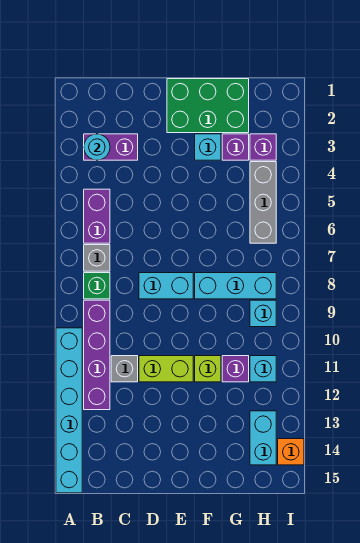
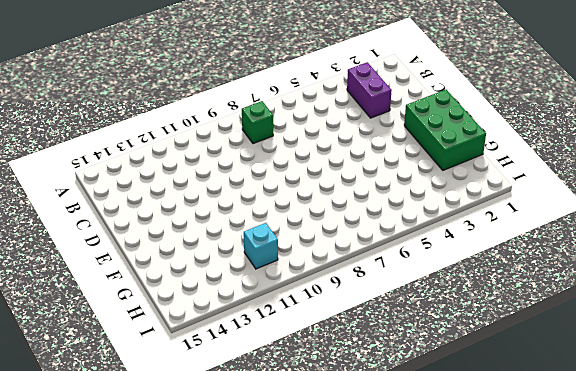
none -> cyan brick A10:A15 level 1
none -> purple brick B5:B6 level 1
none -> grey brick B7 level 1

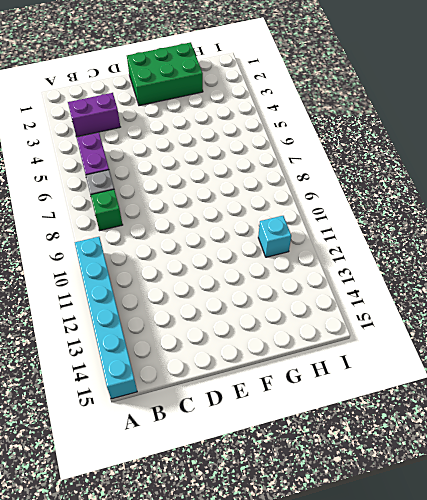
none -> purple brick B9:B12 level 1
none -> grey brick C11 level 1
none -> cyan brick D8:E8 level 1

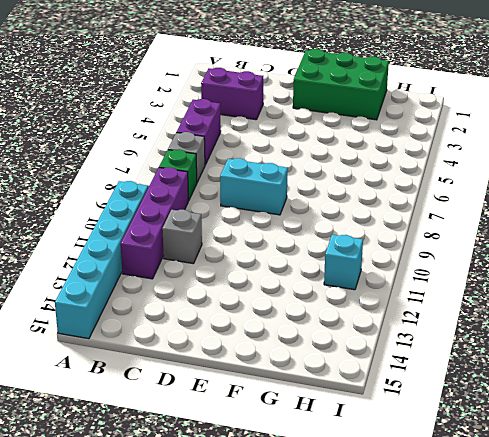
none -> lime brick D11:E11 level 1
none -> cyan brick F3 level 1
none -> cyan brick F8:H8 level 1

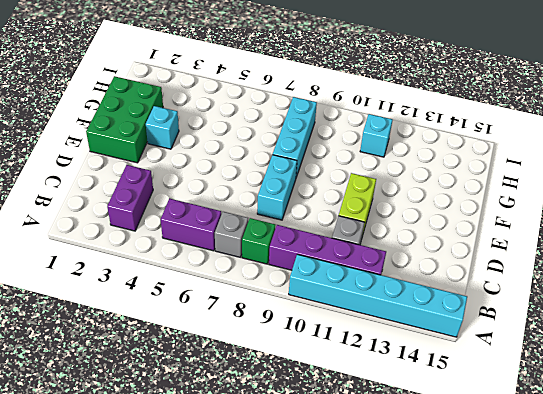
none -> lime brick F11 level 1
none -> purple brick G3 level 1
none -> purple brick G11 level 1

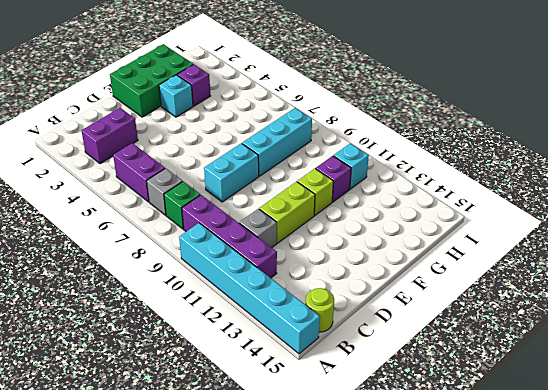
lime round brick B15 level 1 -> none
none -> purple brick H3 level 1
none -> grey brick H4:H6 level 1
none -> cyan brick H9 level 1

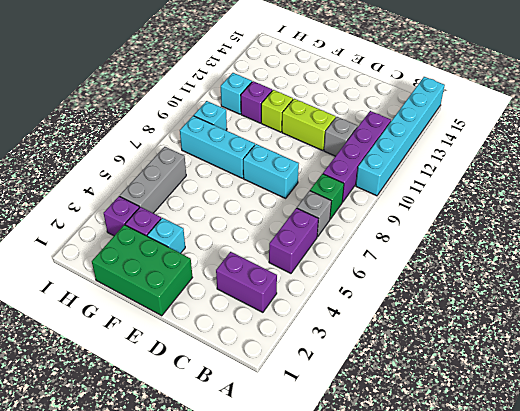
none -> cyan brick H13:H14 level 1
none -> orange brick I14 level 1
none -> cyan round brick B3 level 2

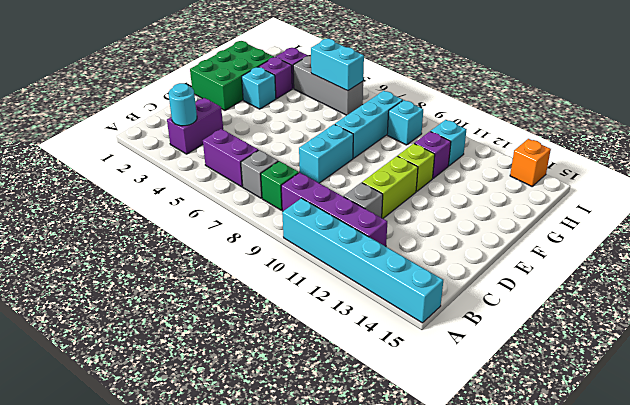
cyan brick H5:H6 level 2 -> cyan brick H13:H14 level 1

